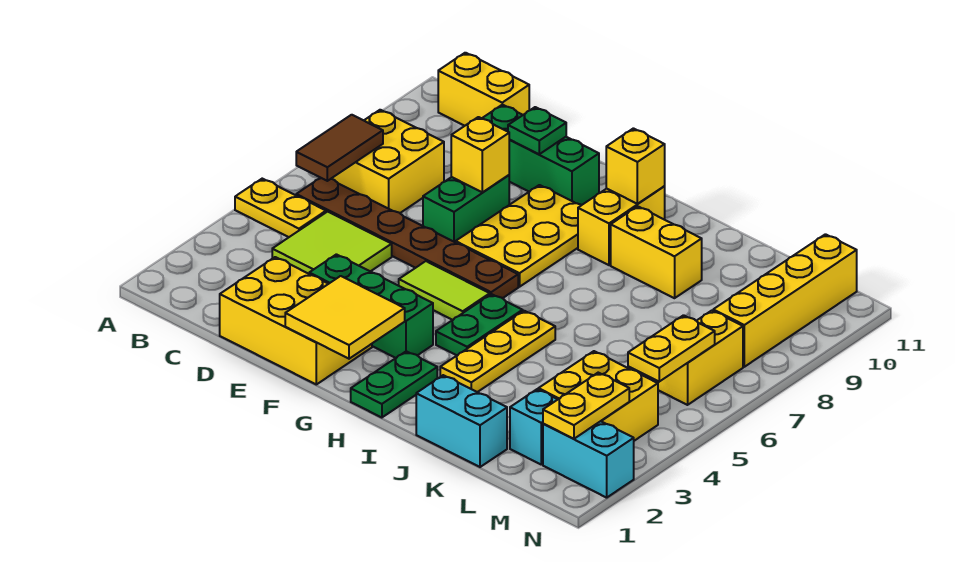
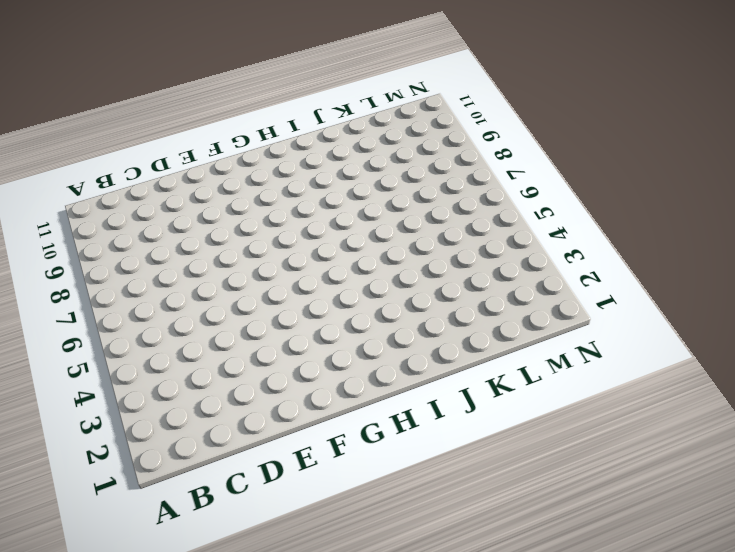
none -> yellow plate A5:B5 level 1
none -> brown plate B6:G6 level 1
none -> yellow brick B7:C8 level 1

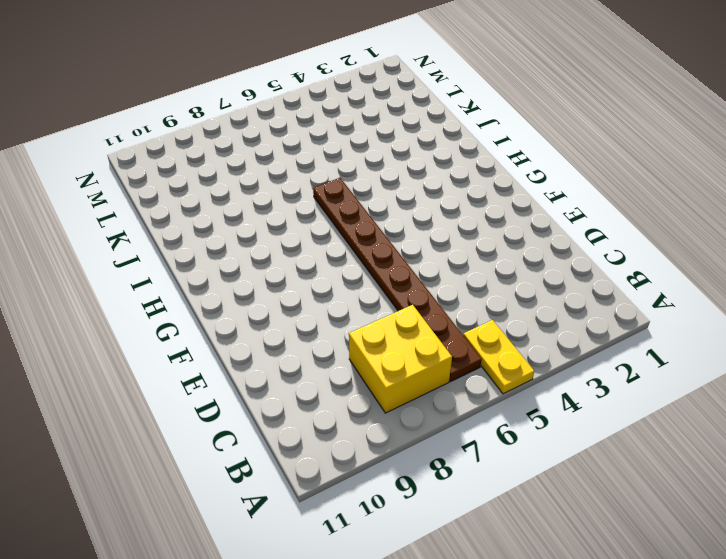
brown plate B6:I6 level 1 -> brown plate B6:G6 level 1
none -> yellow brick B11:C11 level 1
none -> lime tile C4:D5 level 1
none -> yellow brick D1:F2 level 1

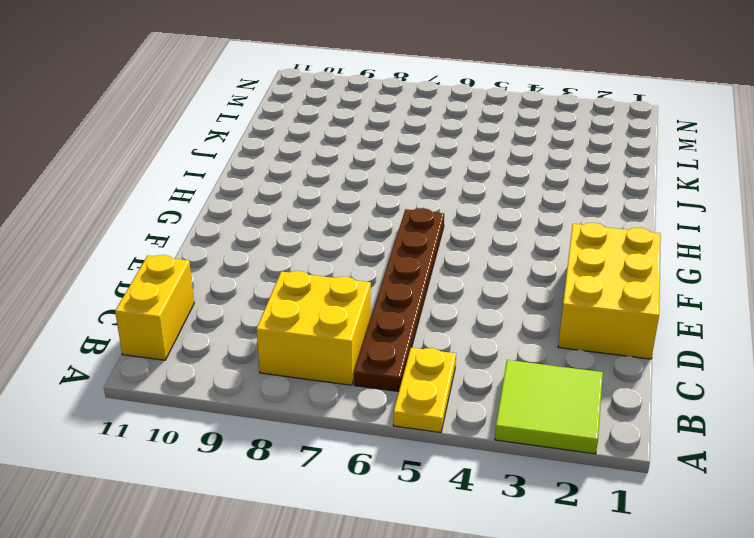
lime tile A2:B3 level 1 -> lime tile C4:D5 level 1
none -> green brick D10:F10 level 1
none -> green brick E3:G3 level 1
none -> green brick E7:E8 level 1

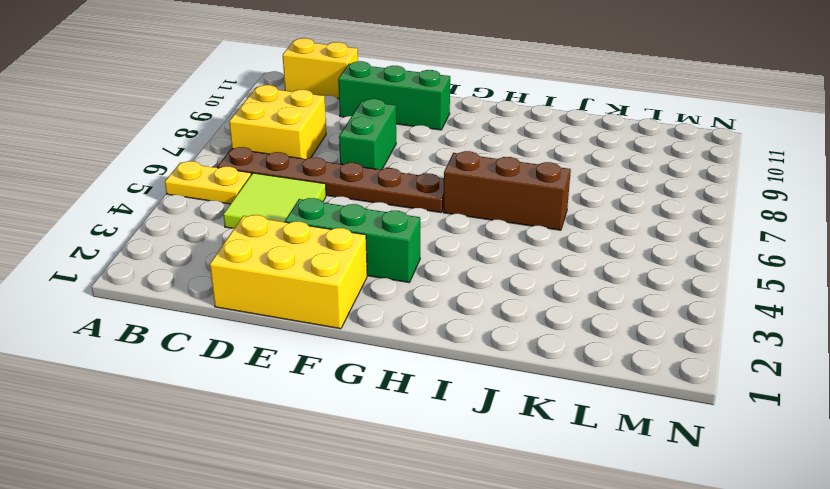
brown brick H6:J6 level 1 -> none
none -> lime tile F5:G5 level 1
none -> yellow plate F7:G9 level 1
none -> green plate H1:H2 level 1

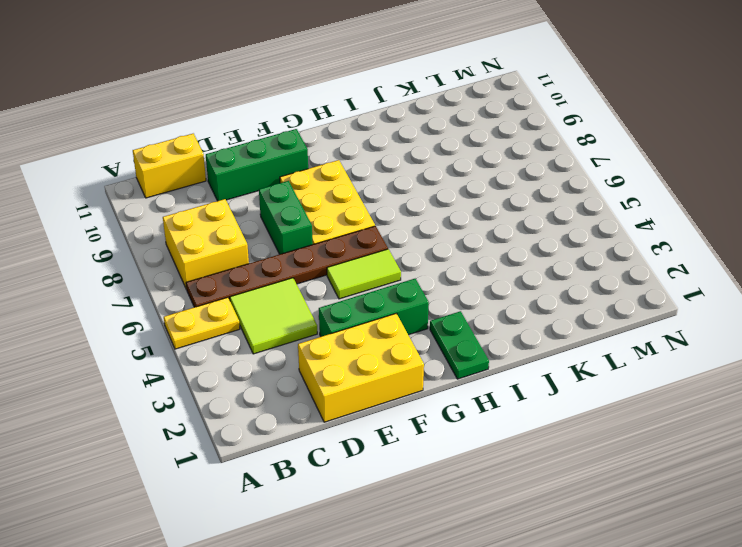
none -> green plate H4:H5 level 1
none -> yellow brick H9:H10 level 1
none -> yellow plate I3:I5 level 1

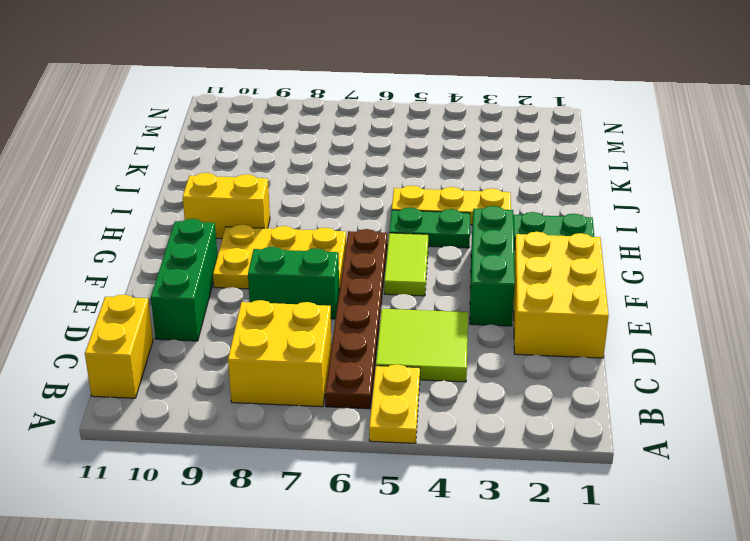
none -> yellow brick I9:J9 level 1
none -> cyan brick J1:K1 level 1
none -> cyan brick L2 level 1

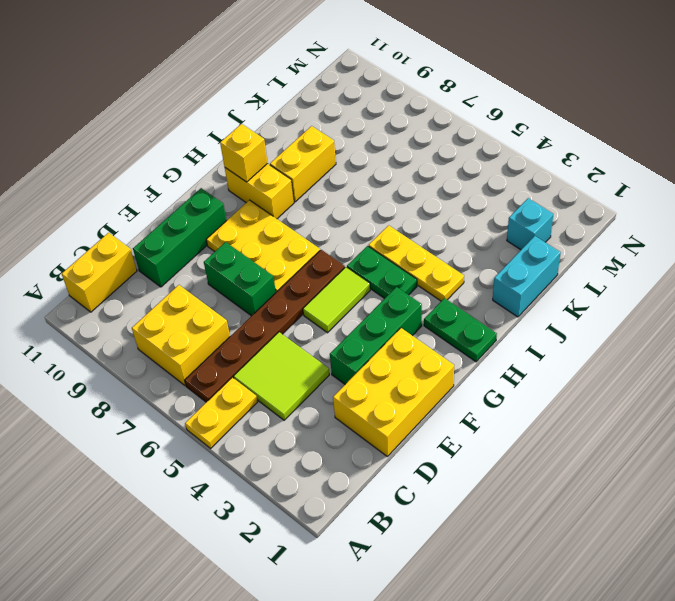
none -> yellow brick L3:M4 level 1
none -> cyan brick M2:N2 level 1
none -> yellow brick M6:M7 level 1

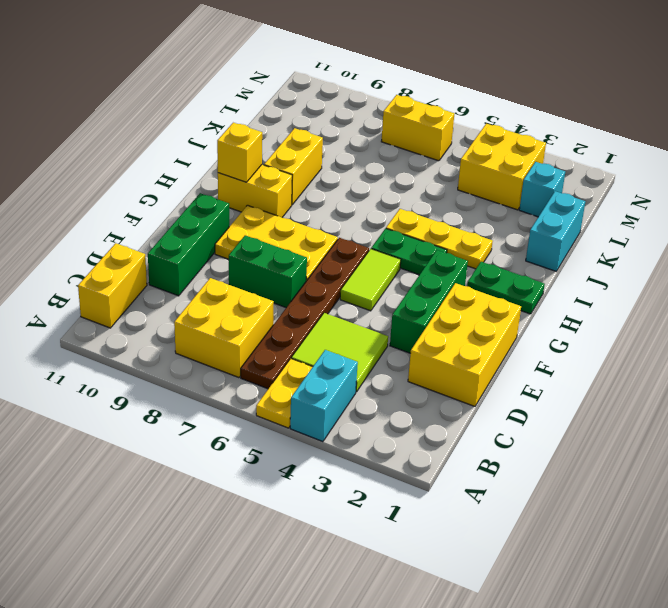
cyan brick A4:B4 level 1 -> cyan brick M2:N2 level 1
none -> yellow brick M8:M11 level 1
none -> brown tile B6:B7 level 2
none -> yellow brick E8 level 2

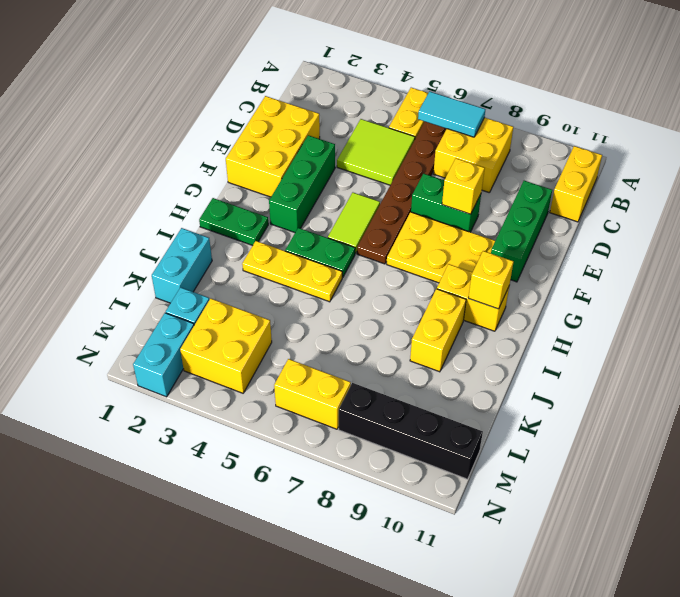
cyan tile B6:B7 level 2 -> brown tile B6:B7 level 2
black brick M8:M11 level 1 -> yellow brick M8:M11 level 1
none -> green plate E10 level 2
none -> yellow tile F1:G2 level 2
none -> yellow plate M2:M3 level 2

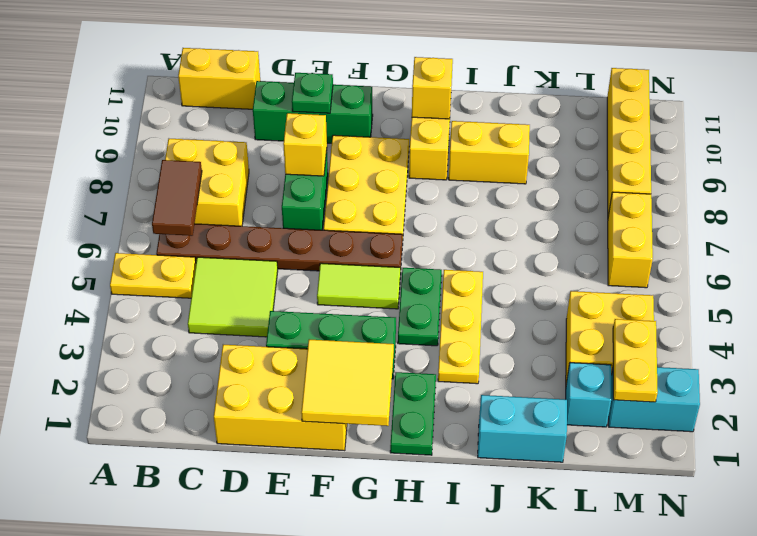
none -> yellow plate M5:M6 level 2

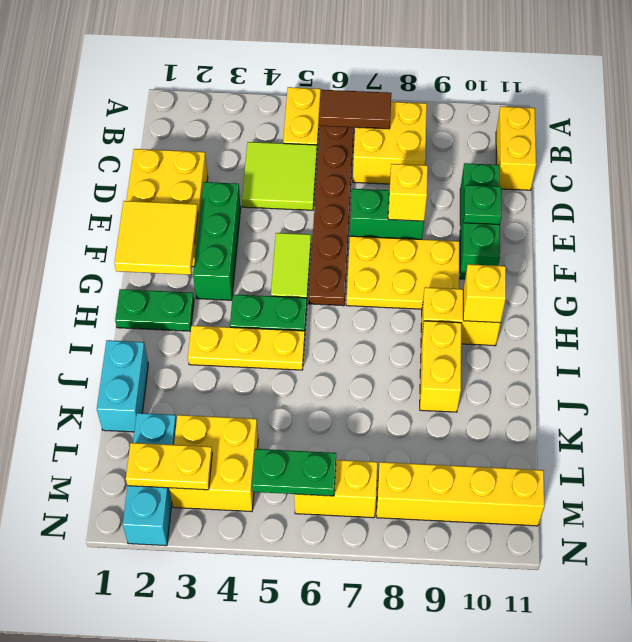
green plate M5:M6 level 2 -> yellow plate M5:M6 level 2

